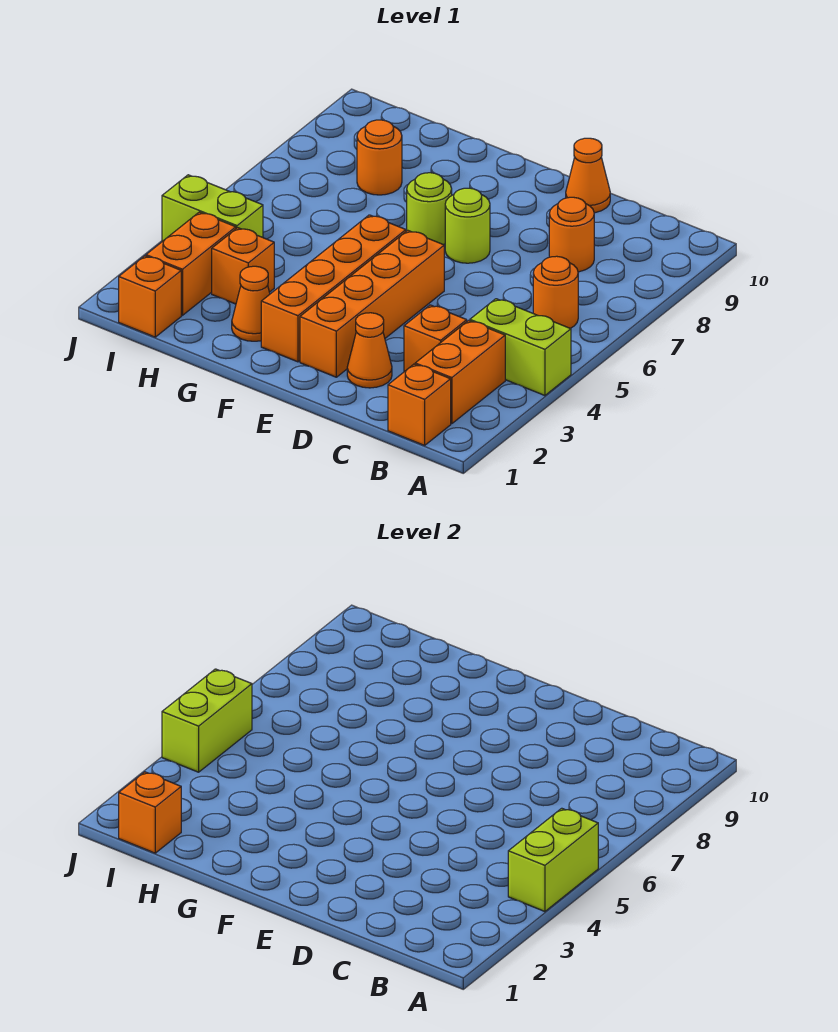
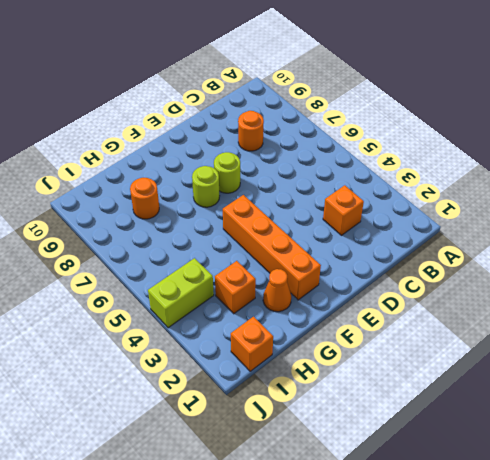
none -> lime brick A4:B4 level 1
none -> orange brick B1 level 1
none -> orange brick B2:B3 level 1

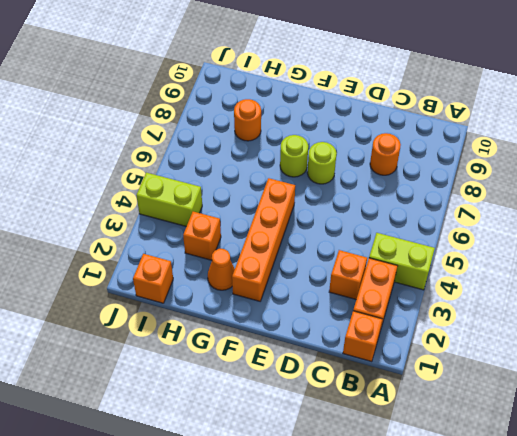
none -> orange round brick B6 level 1
none -> orange cone D2 level 1
none -> orange cone D10 level 1

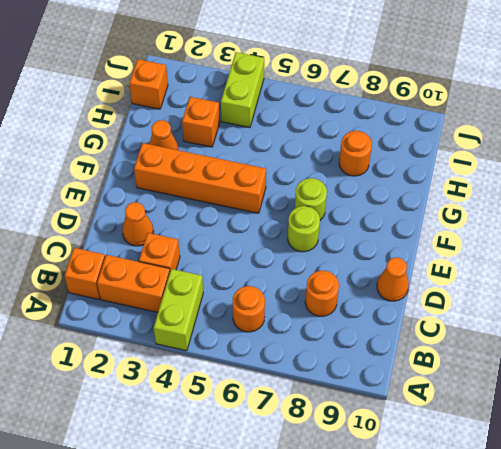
none -> orange brick E2:E5 level 1
none -> orange brick I2:I3 level 1
none -> lime brick A4:A5 level 2

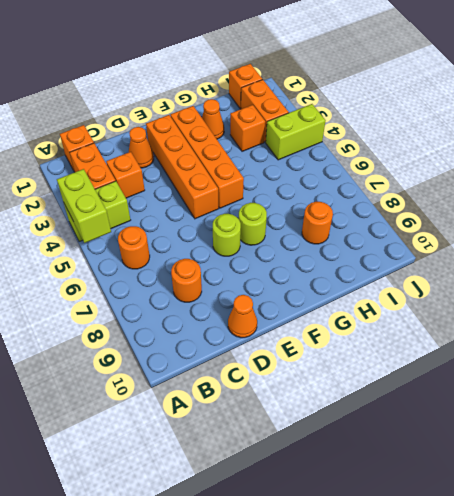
none -> orange brick I1 level 2
none -> lime brick J4:J5 level 2

